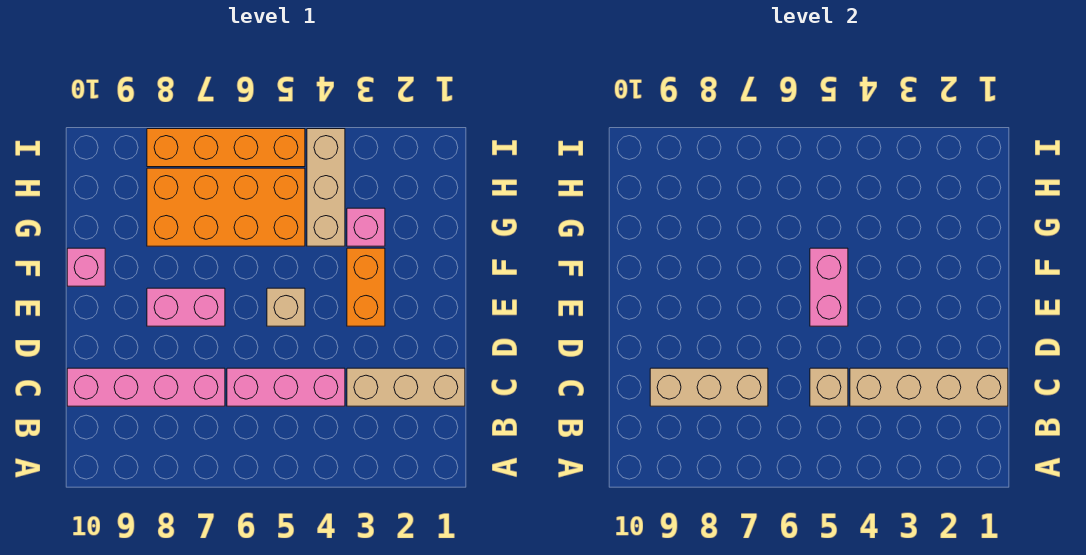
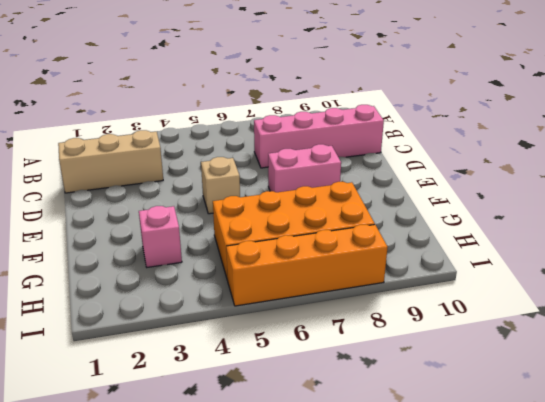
none -> pink brick C4:C6 level 1
none -> orange brick E3:F3 level 1
none -> pink brick F10 level 1

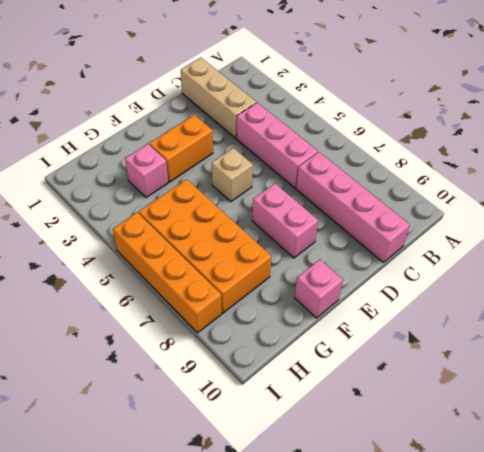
none -> tan brick G4:I4 level 1
none -> tan brick C1:C4 level 2
none -> tan brick C5 level 2

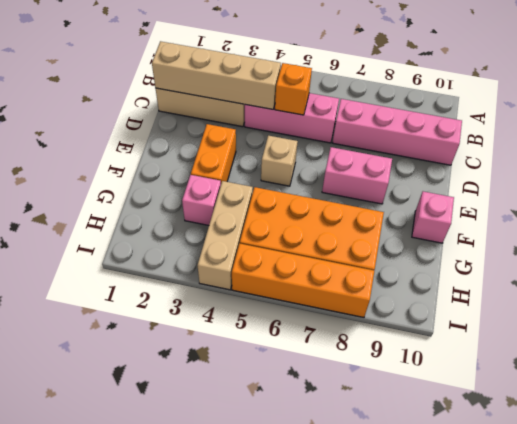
orange brick C5 level 2 -> tan brick C5 level 2
none -> tan brick C7:C9 level 2
none -> pink brick E5:F5 level 2

